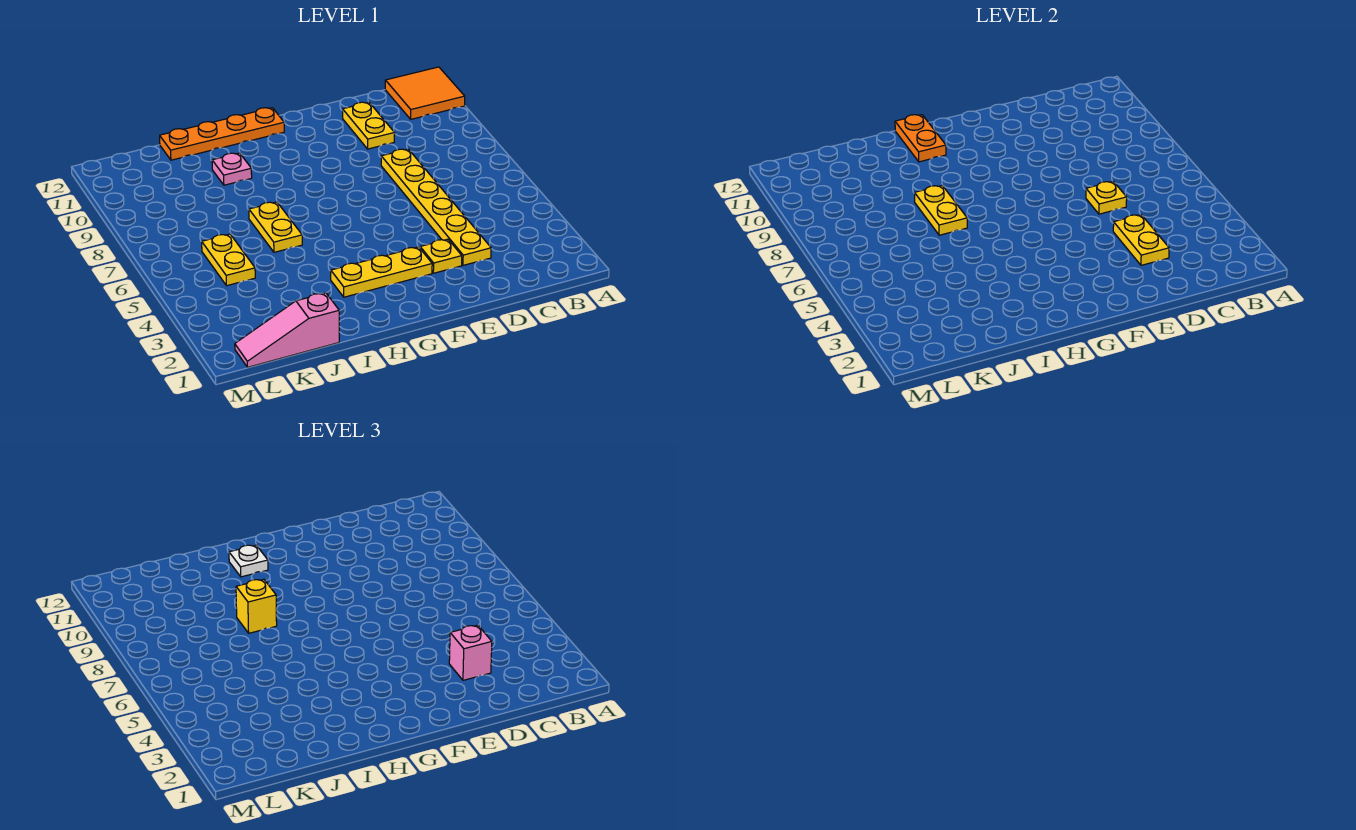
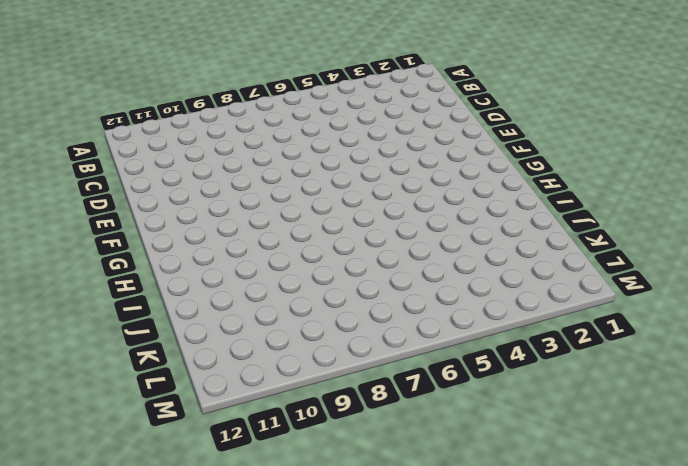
none -> orange tile A11:B12 level 1
none -> yellow plate D3:D8 level 1
none -> yellow plate D10:D11 level 1

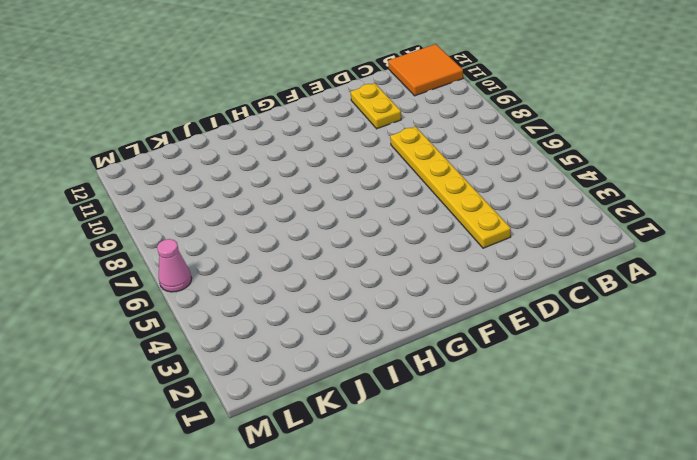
pink cone M6 level 1 -> none
none -> yellow plate E3 level 1
none -> yellow plate F3:H3 level 1
none -> orange plate G12:J12 level 1

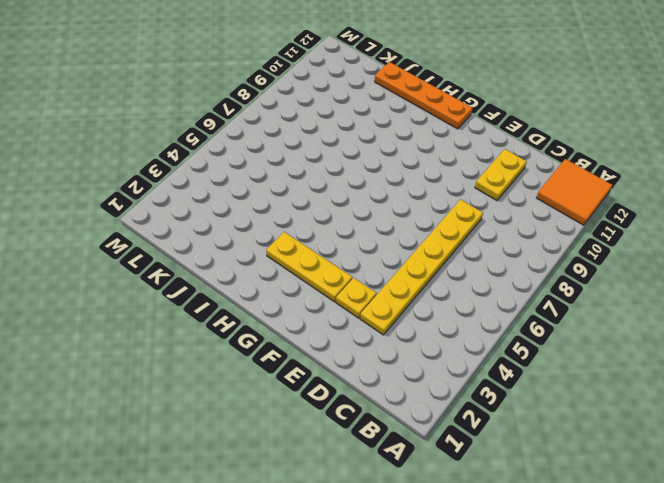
none -> yellow plate I6:I7 level 1
none -> pink plate I10 level 1
none -> pink slope J1:L1 level 1 top J

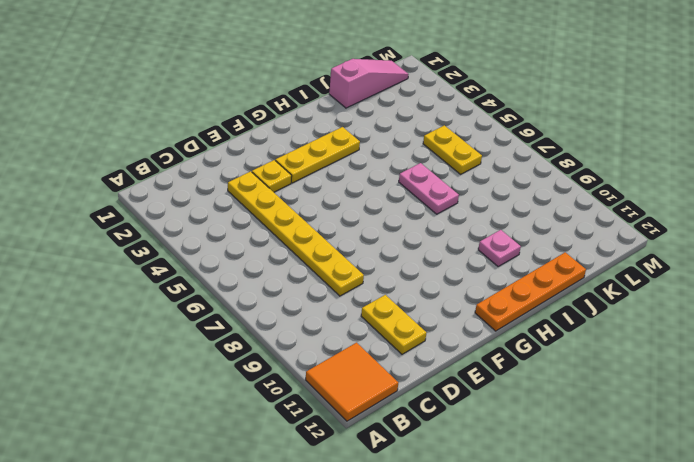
pink plate I6:I7 level 1 -> yellow plate I6:I7 level 1
none -> yellow plate D3:D4 level 2
none -> yellow plate D6 level 2
none -> orange plate H11:H12 level 2

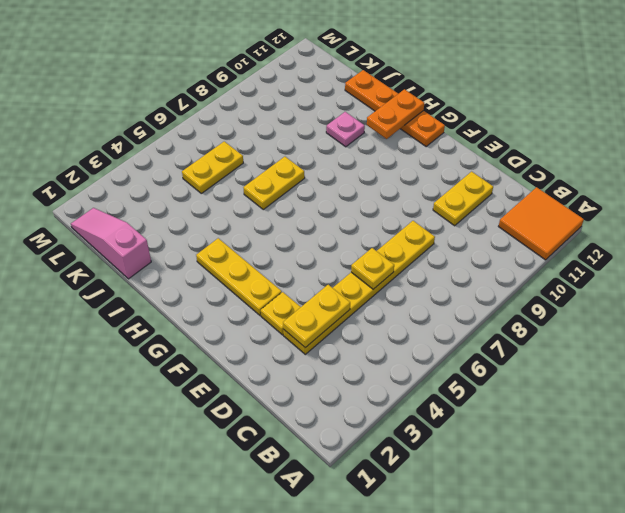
none -> yellow plate I7:I8 level 2
none -> pink brick D3 level 3
none -> white plate H11 level 3

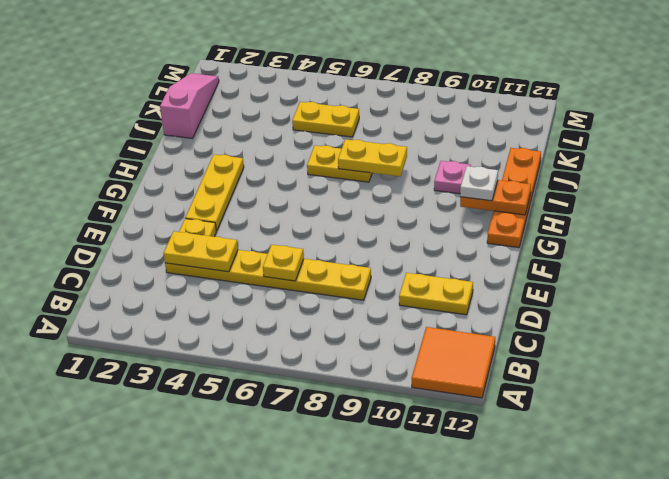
none -> pink brick D3 level 3
none -> yellow brick I8 level 3

